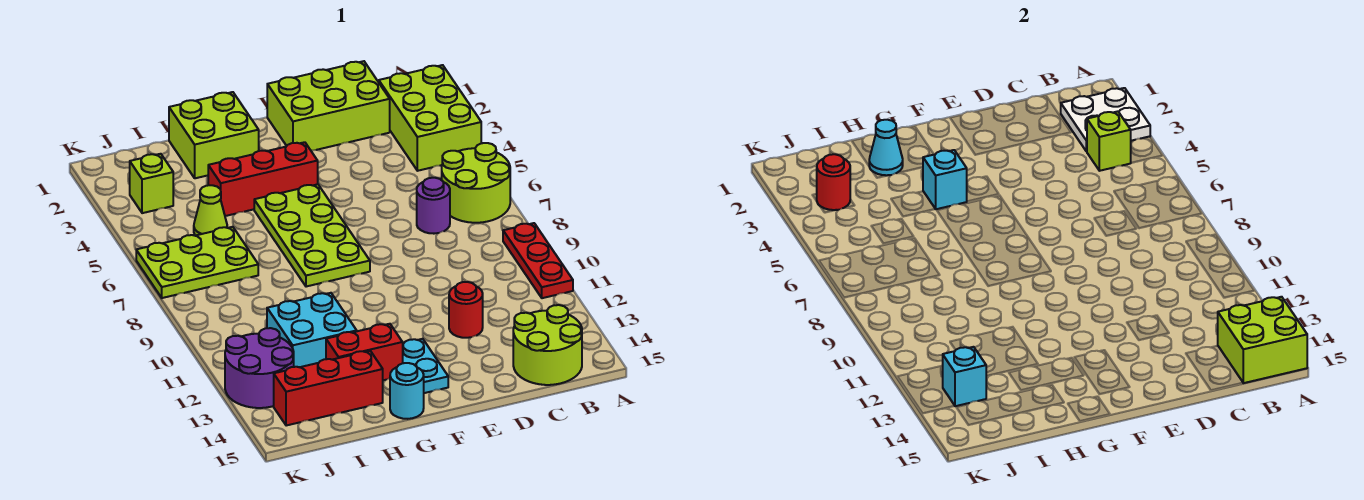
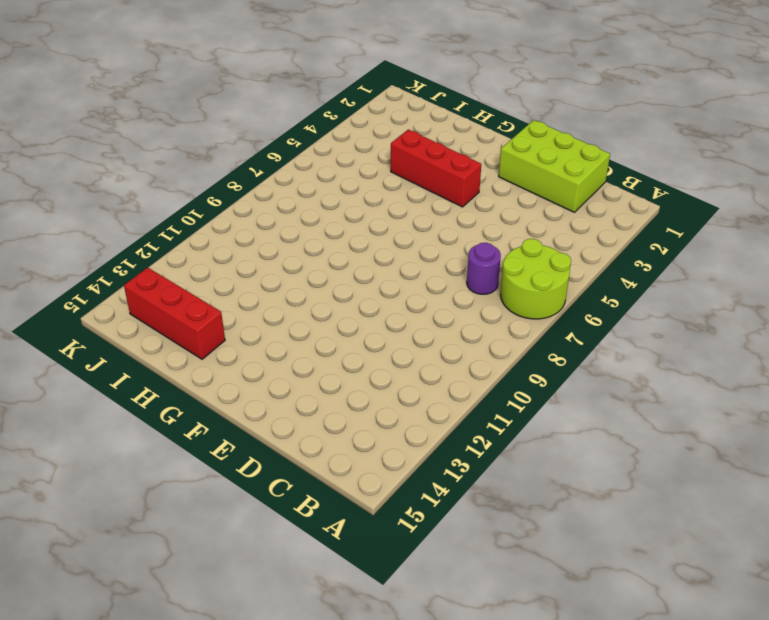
none -> lime brick A2:B4 level 1
none -> red plate A9:A11 level 1
none -> lime round brick B14:C15 level 1

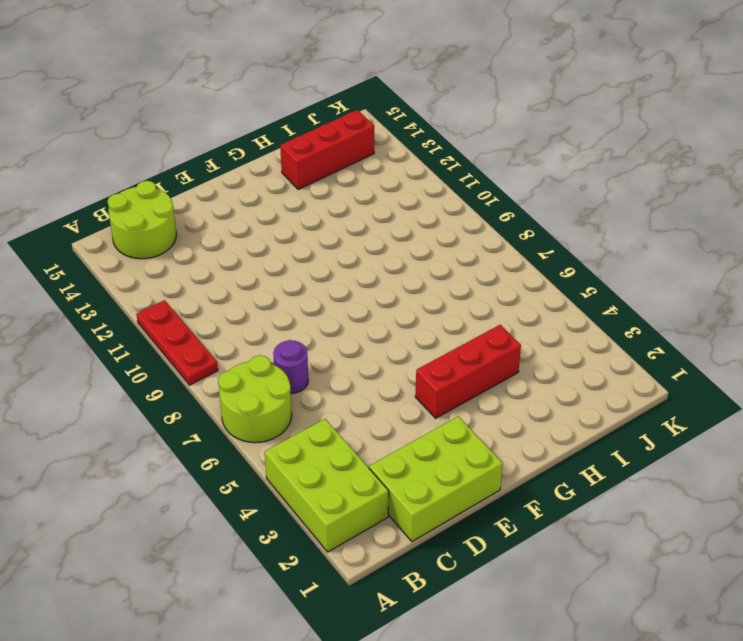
none -> red round brick D12 level 1
none -> lime plate F5:G8 level 1
none -> cyan plate F13:F14 level 1

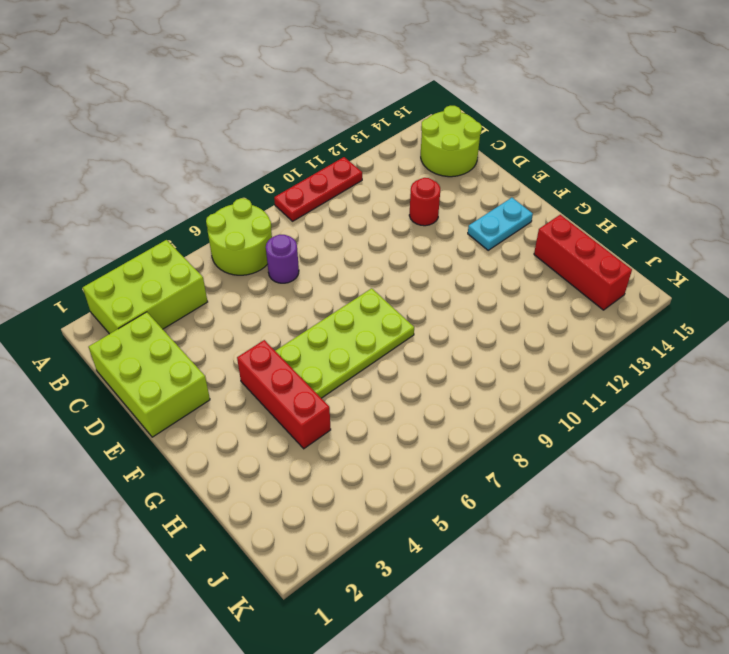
none -> lime brick G1:H2 level 1
none -> red brick G13:H13 level 1
none -> cyan round brick G15 level 1

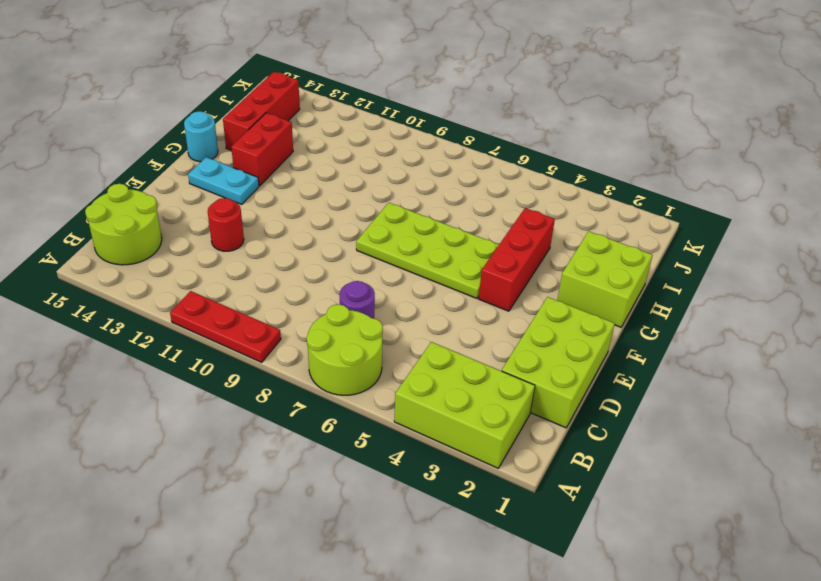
none -> cyan brick H11:I12 level 1
none -> lime cone I5 level 1
none -> lime plate I6:K7 level 1

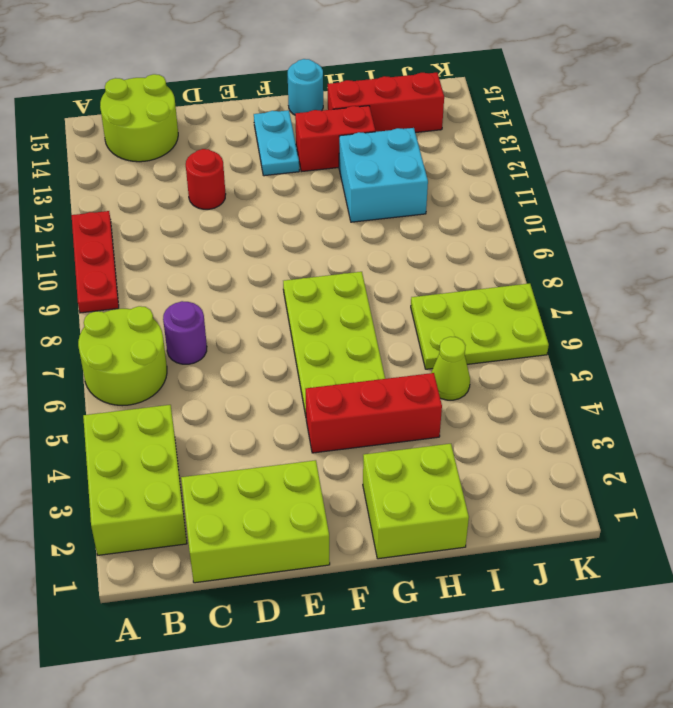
none -> lime brick J3 level 1
none -> purple round brick J12:K13 level 1
none -> white plate A2:B3 level 2

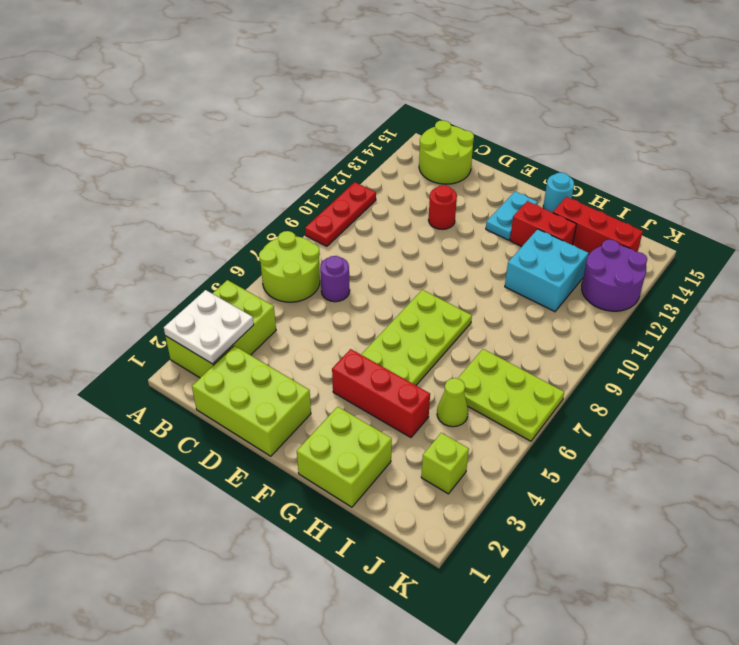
none -> lime brick A14:B15 level 2
none -> lime brick B4 level 2
none -> cyan brick G4 level 2

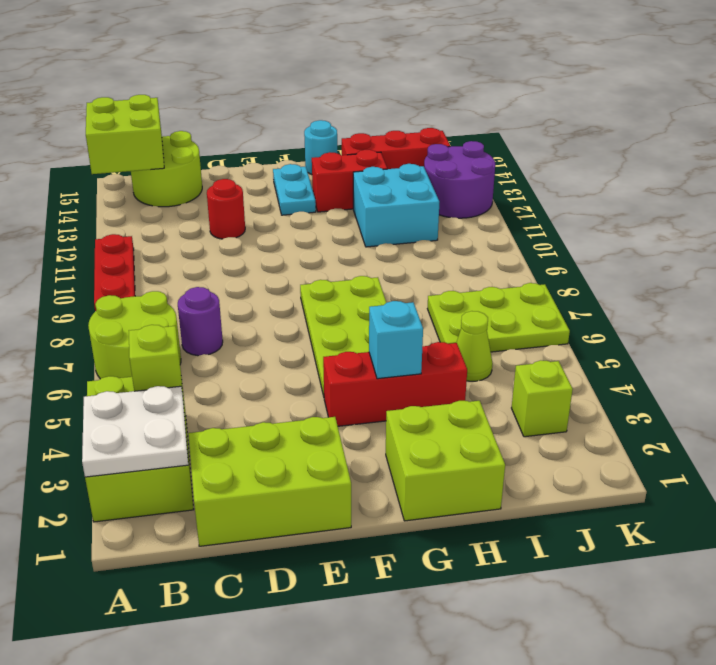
none -> cyan cone H2 level 2
none -> red round brick J3 level 2
none -> cyan brick J13 level 2

